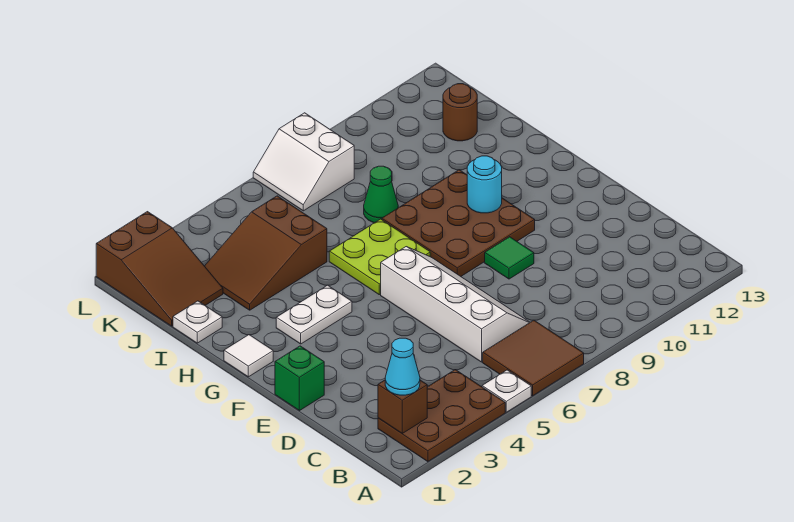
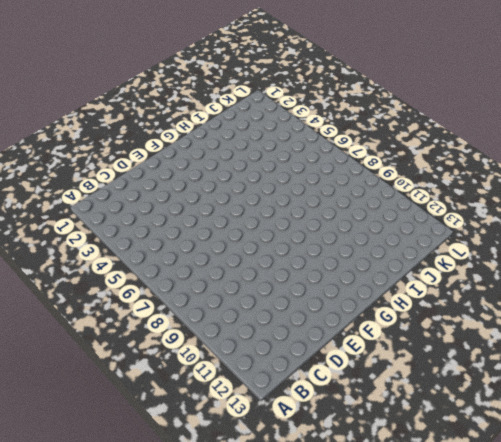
none -> brown plate A2:B4 level 1
none -> white plate A5 level 1
none -> brown tile A6:B7 level 1

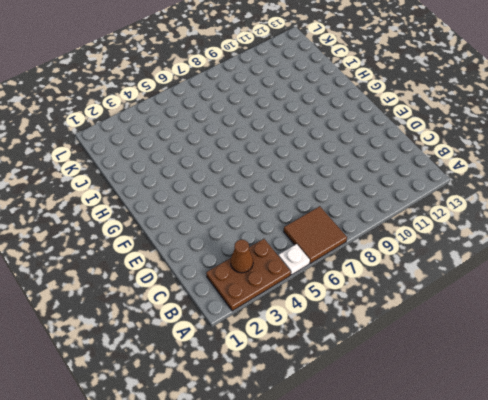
brown cone B3 level 2 -> none
none -> white slope C6:F7 level 1 top 6
none -> green brick E1 level 1
none -> green tile E9 level 1

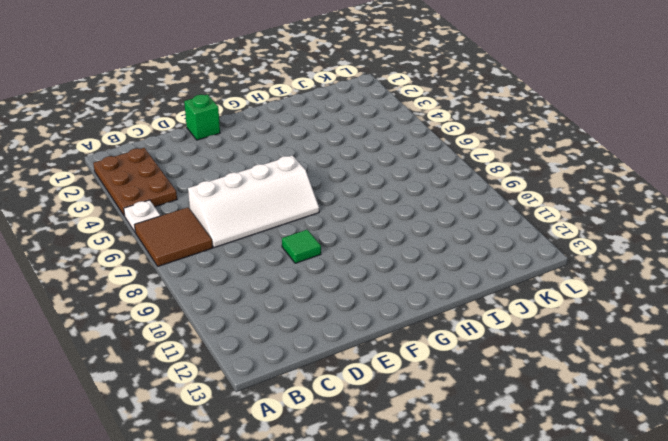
none -> brown plate F8:H10 level 1
none -> white tile G1 level 1
none -> white plate G3:G4 level 1

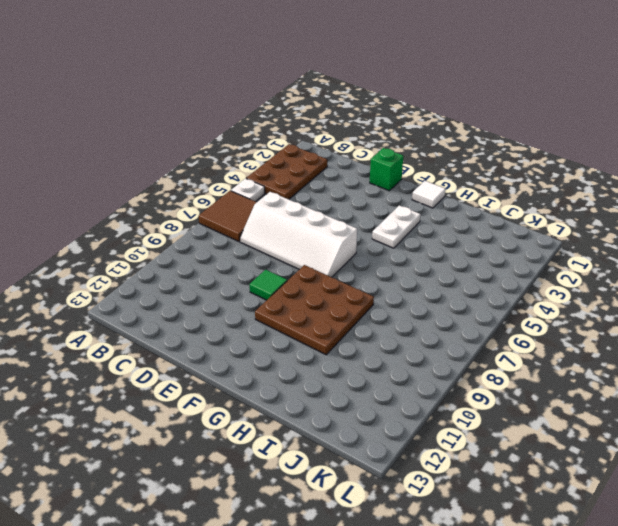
none -> lime plate G6:H7 level 1
none -> white plate I1 level 1
none -> brown slope I3:J5 level 1 top 5

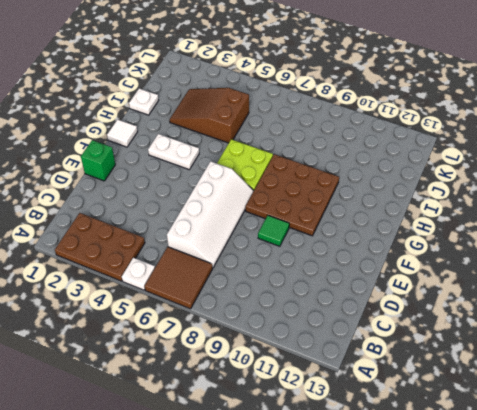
none -> green cone I8 level 1
none -> brown slope J1:L2 level 1 top L
none -> brown round brick J12 level 1

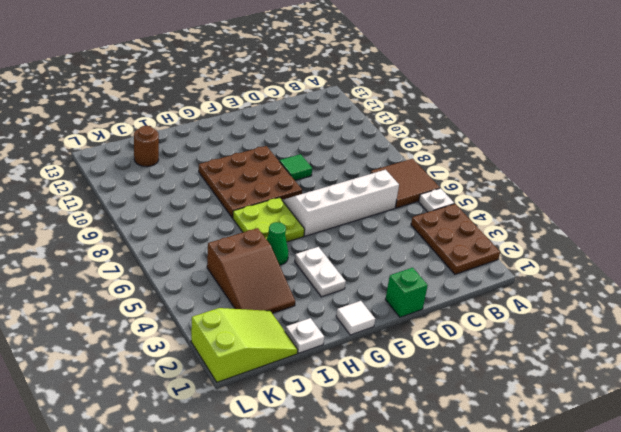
green cone H5 level 1 -> green cone I8 level 1
lime slope J1:L2 level 1 top L -> brown slope J1:L2 level 1 top L
none -> white slope K7:L8 level 1 top 8
none -> brown brick B2 level 2
none -> cyan round brick G10 level 2

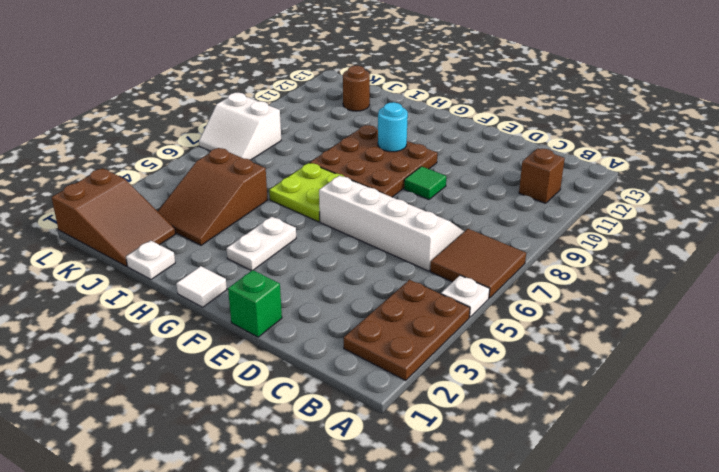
brown brick B11 level 1 -> brown brick B2 level 2
none -> green cone I8 level 1
none -> cyan cone B2 level 3

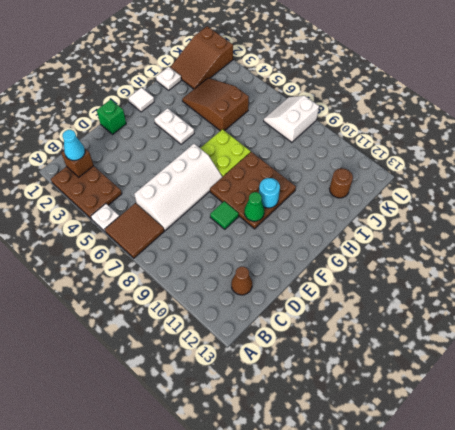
brown cone C12 level 1 -> none
green cone F10 level 2 -> green cone I8 level 1

